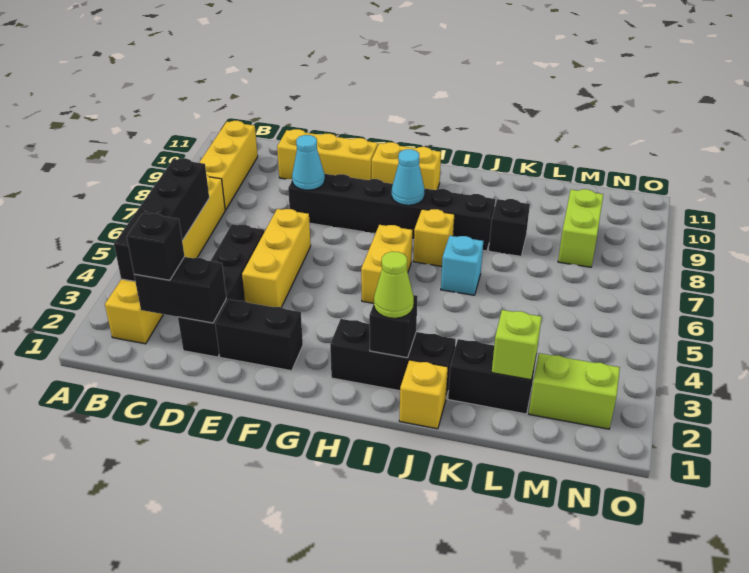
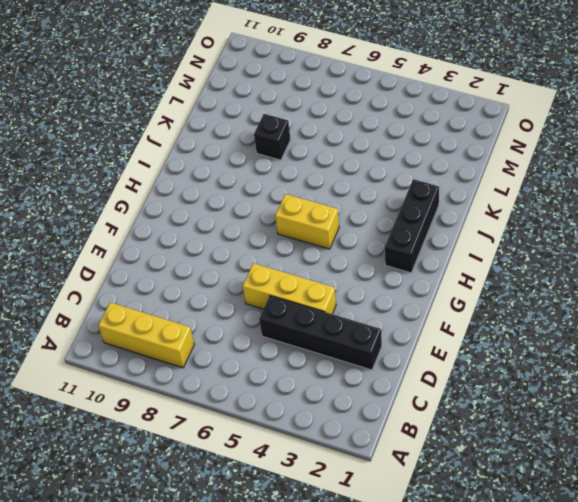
none -> yellow brick B2:B7 level 1
none -> yellow brick D10:F10 level 1
none -> black brick E2:F2 level 1

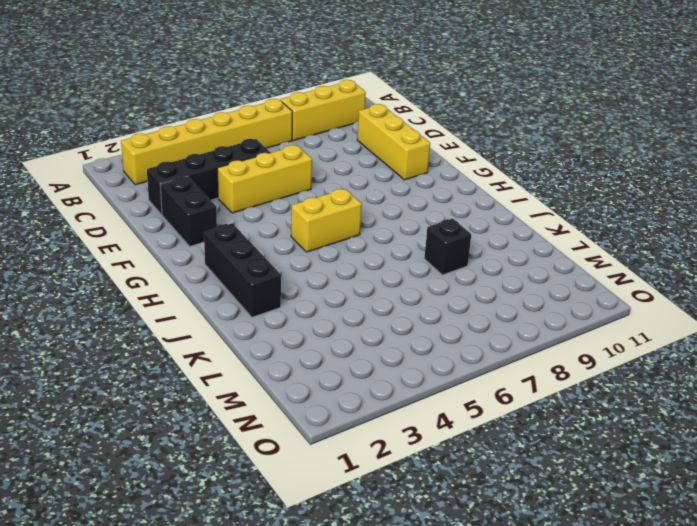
none -> black brick E8:J8 level 1
none -> yellow brick G10:H10 level 1
none -> yellow brick I7 level 1

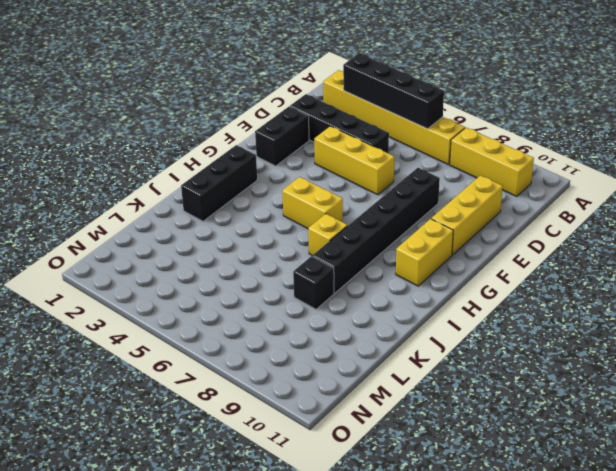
none -> yellow brick J1 level 1
none -> cyan brick J6 level 1
none -> black brick K2:L2 level 1

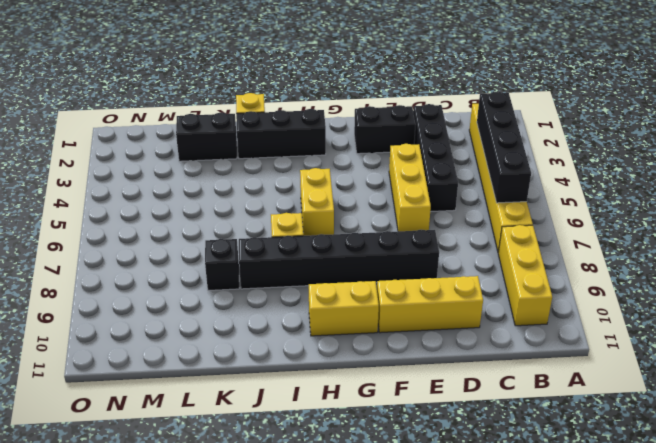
none -> cyan brick J6 level 1
none -> lime brick M2:N2 level 1
none -> lime brick M8:M9 level 1

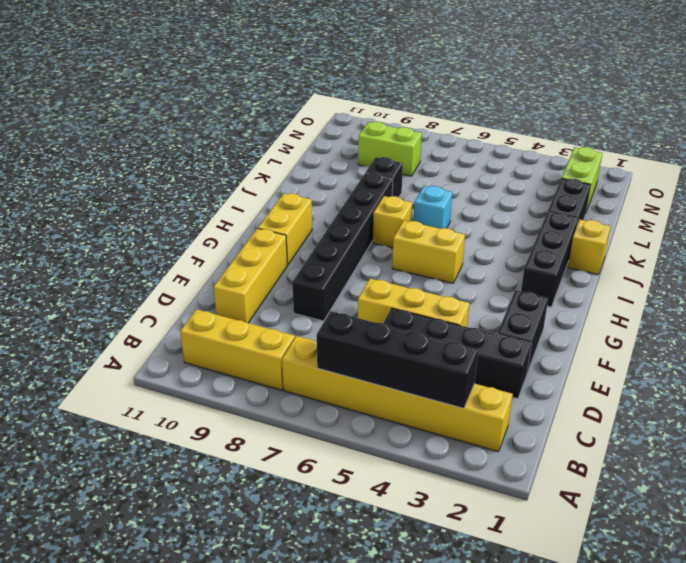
none -> black brick C2:D2 level 2
none -> cyan cone E8 level 2
none -> cyan cone H8 level 2

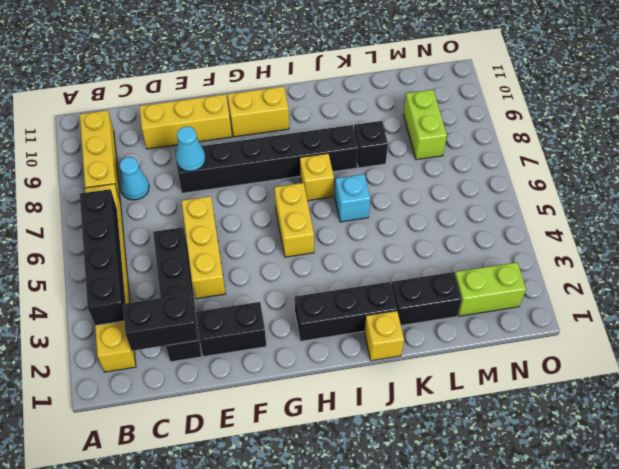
cyan cone C8 level 1 -> cyan cone H8 level 2
none -> black brick I2 level 2
none -> lime brick L2 level 2
none -> black brick C2 level 3

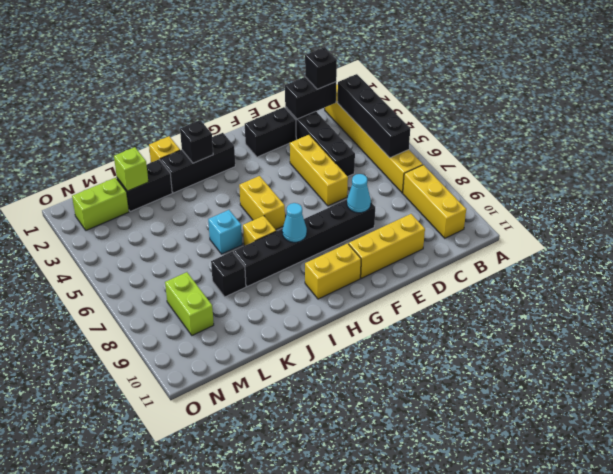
none -> lime cone I2 level 3

